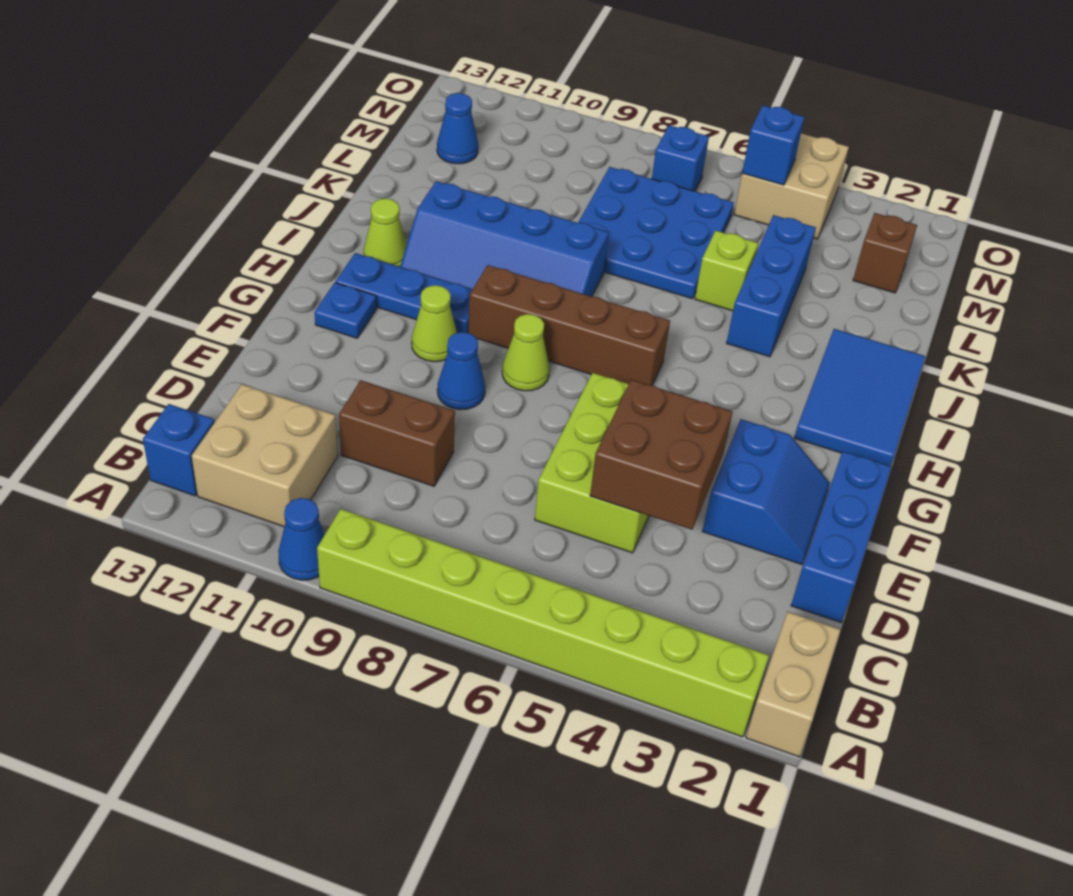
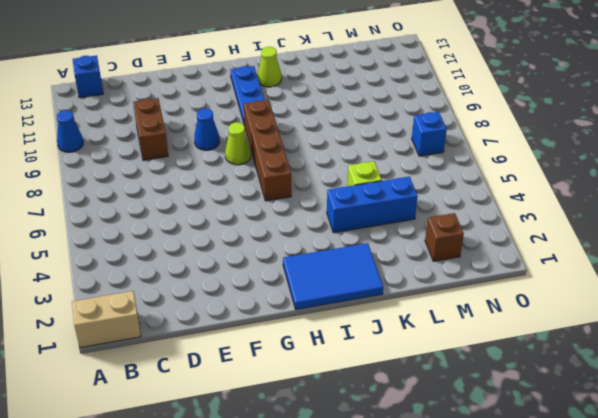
none -> lime brick A2:A9 level 1
none -> tan brick B11:C12 level 1
none -> blue brick D1:F1 level 1

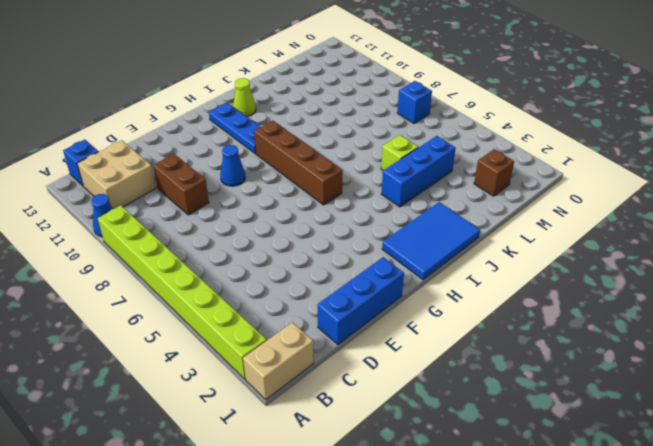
none -> lime brick D5:F6 level 1
none -> blue slope E2:F3 level 1 top 3
none -> lime cone G8 level 1

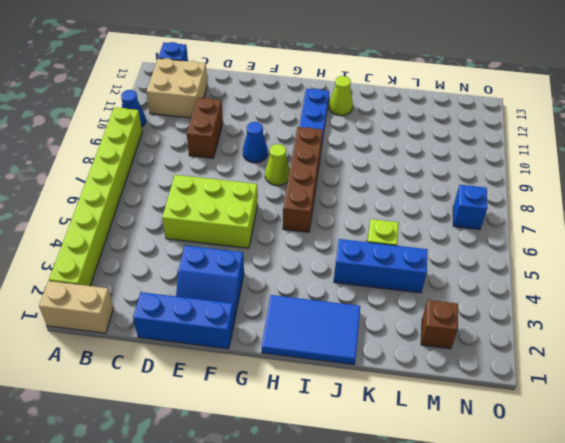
none -> lime cone G10 level 1
none -> blue plate G12 level 1
none -> blue slope I8:J11 level 1 top J

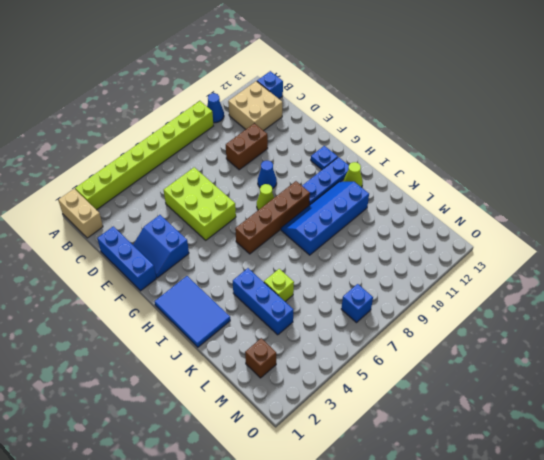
none -> lime cone G10 level 1
none -> blue plate K6:M8 level 1
none -> blue cone M12 level 1

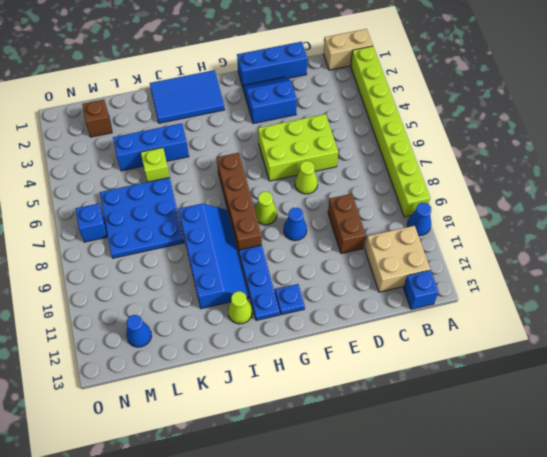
lime cone E7 level 1 -> lime cone G10 level 1
none -> tan brick N4:O5 level 1
none -> brown brick D4:E5 level 2
none -> blue brick N5 level 2

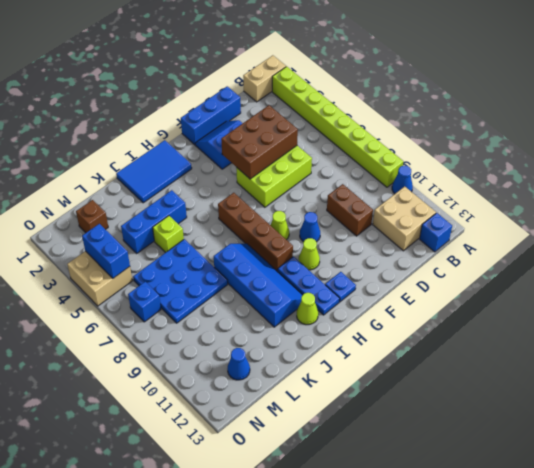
brown brick D4:F5 level 2 -> brown brick D4:E5 level 2
blue brick N4:N5 level 2 -> blue brick N5 level 2

